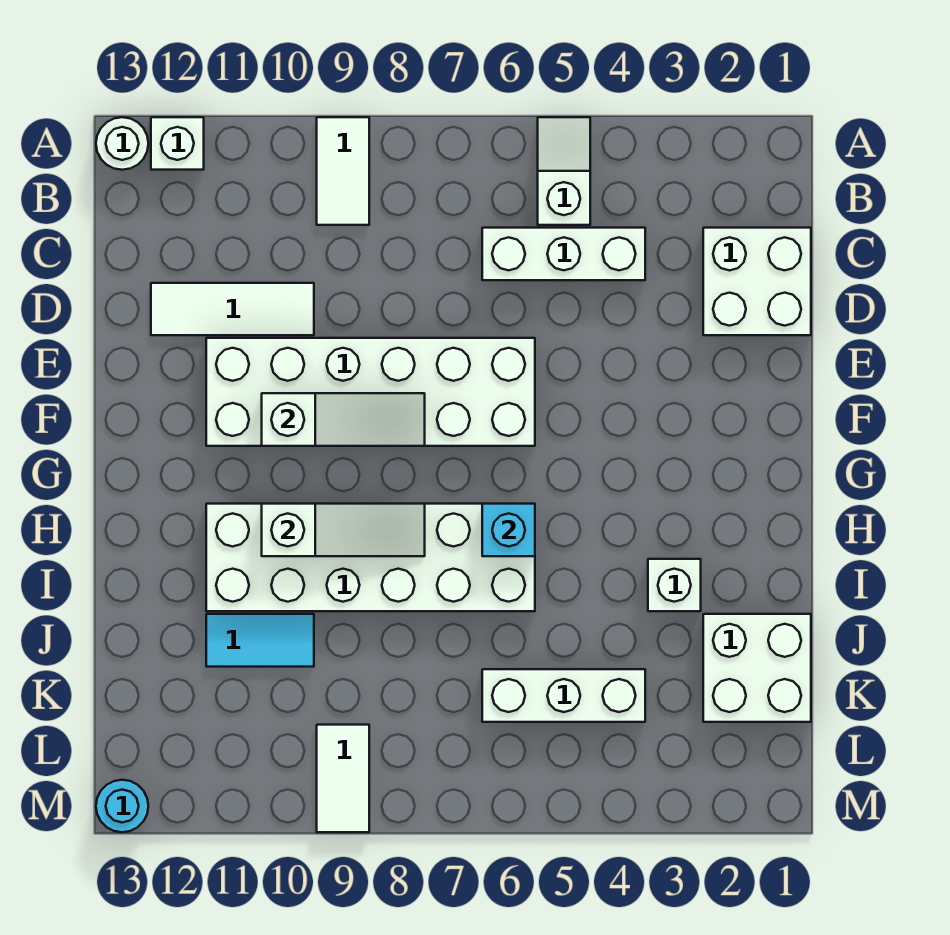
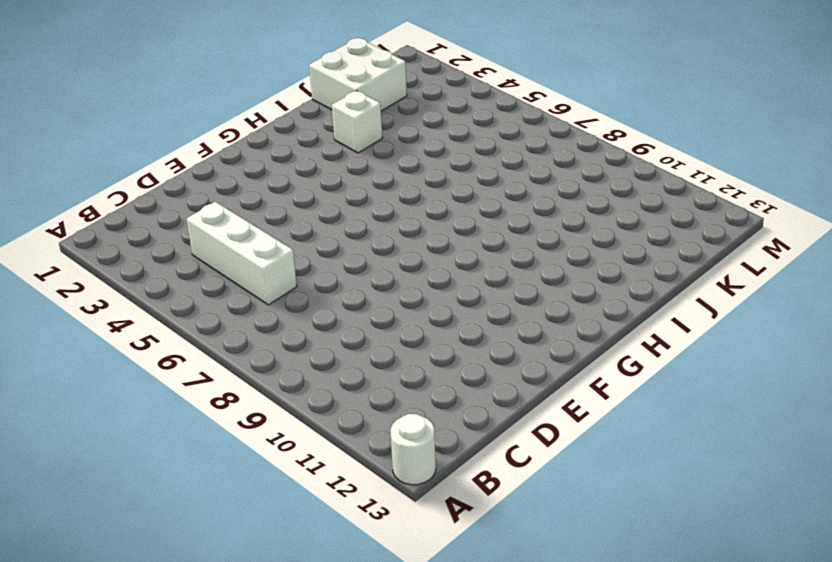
none -> white slope A5:B5 level 1 top B
none -> white tile A9:B9 level 1
none -> white brick A12 level 1

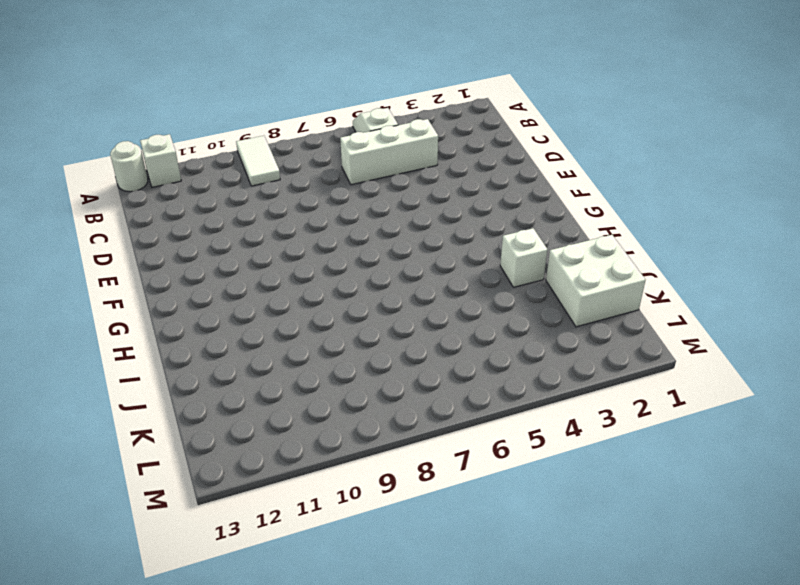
none -> white brick C1:D2 level 1
none -> white tile D10:D12 level 1
none -> white brick E6:F11 level 1

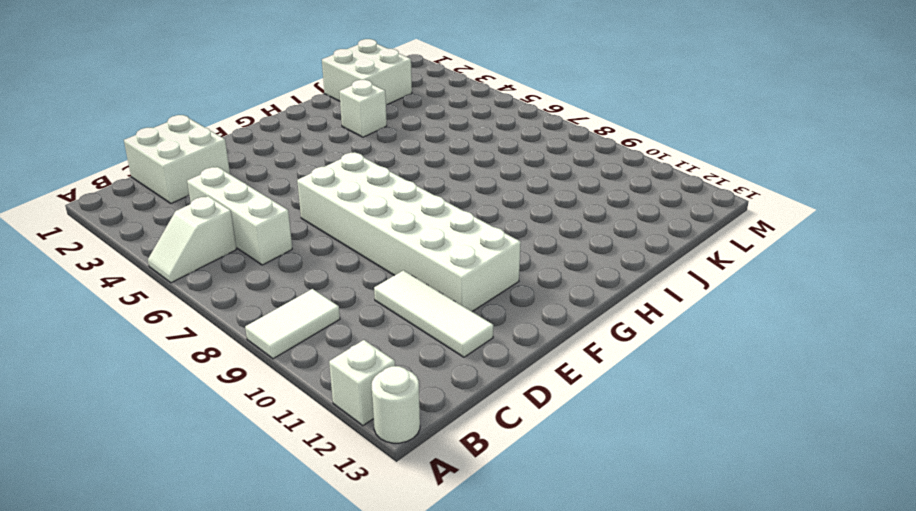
none -> white brick H6:I11 level 1
none -> cyan tile J10:J11 level 1
none -> white brick K4:K6 level 1

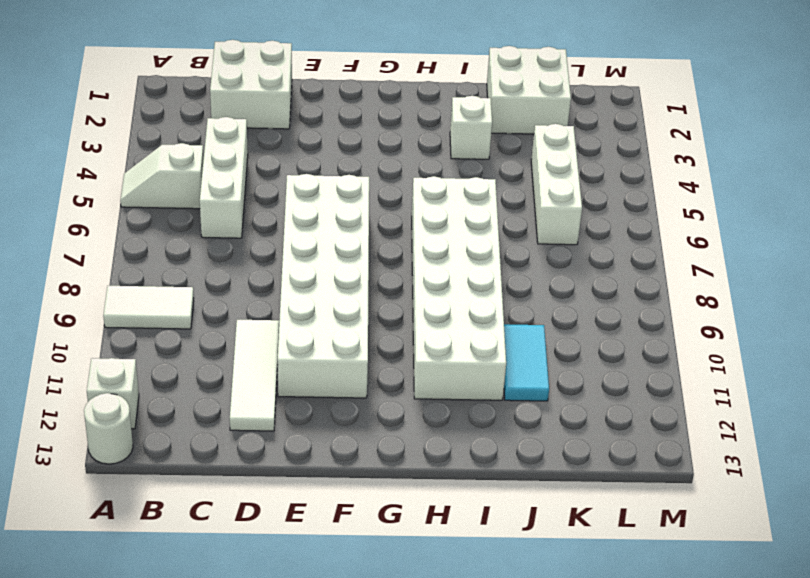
none -> white tile L9:M9 level 1
none -> cyan round brick M13 level 1
none -> white slope F8:F10 level 2 top 10

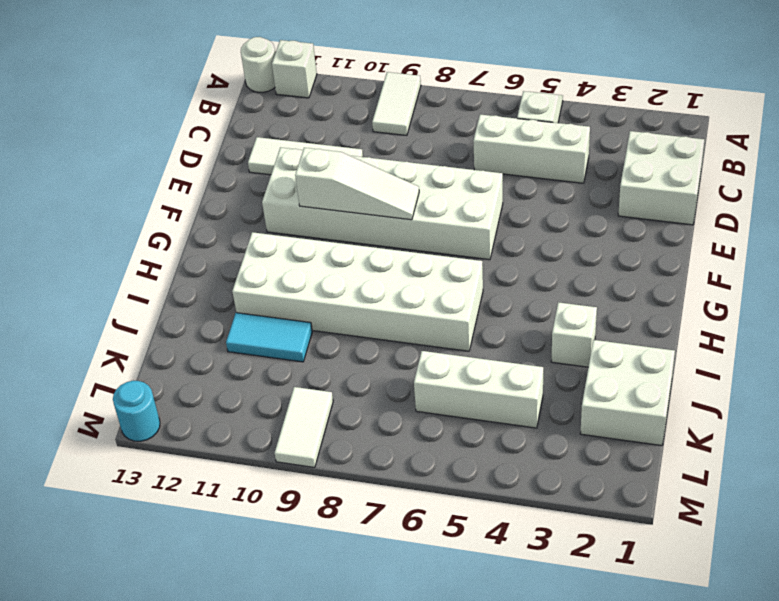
none -> cyan brick H6 level 2
none -> white slope H8:H10 level 2 top 10

